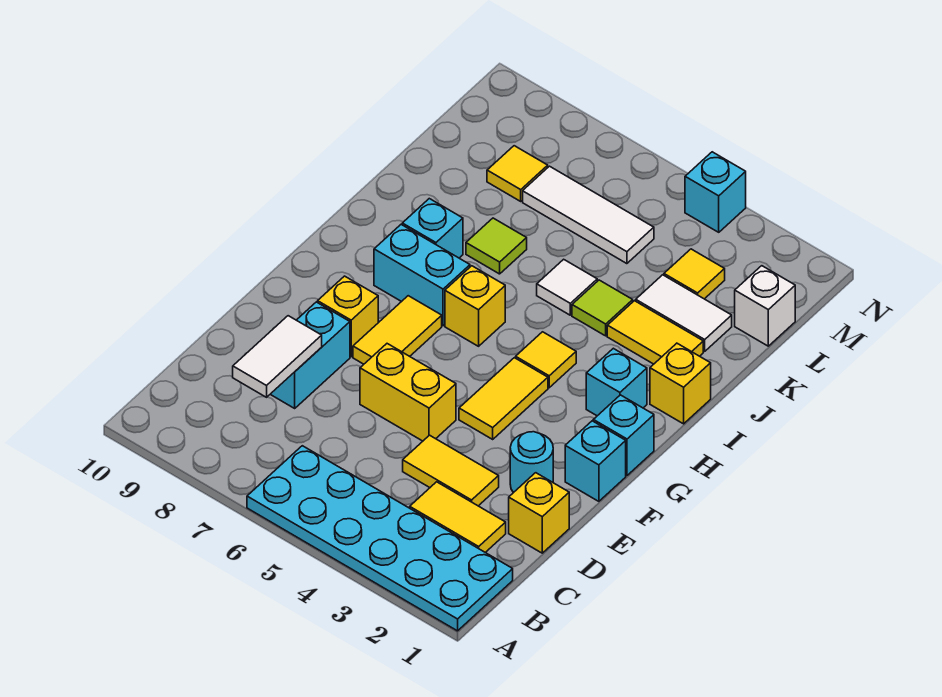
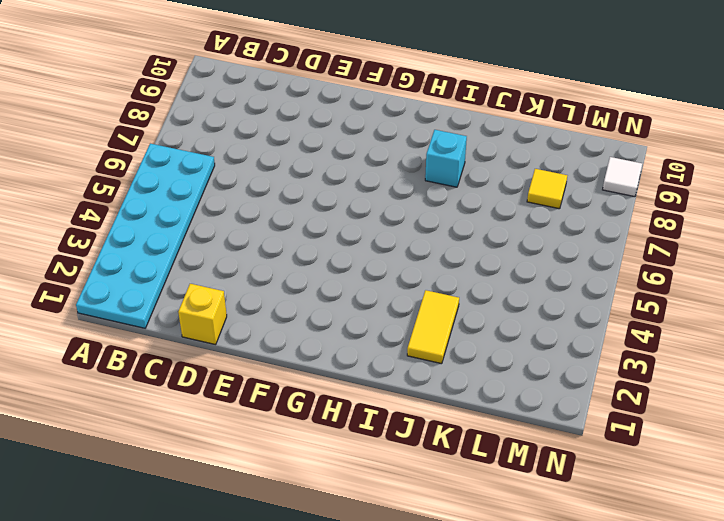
white tile N9 level 1 -> white tile J5 level 1
none -> yellow tile C2:C3 level 1
none -> yellow tile D3:D4 level 1
none -> cyan brick D8:E8 level 1

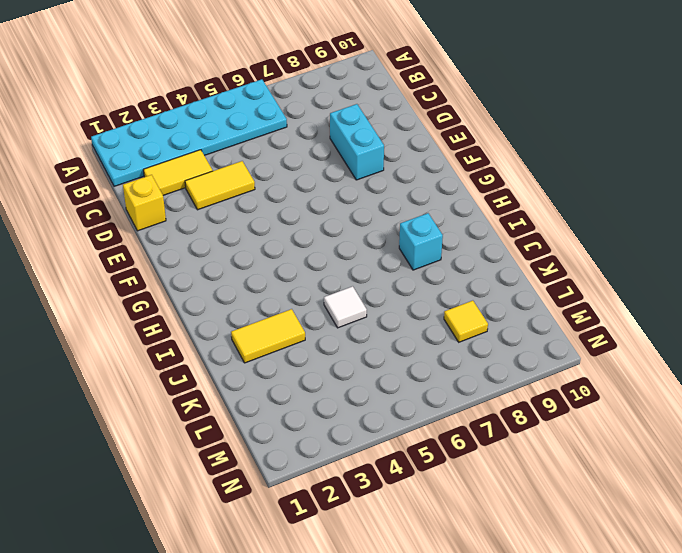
none -> cyan round brick E2 level 1
none -> yellow brick E5:E6 level 1
none -> cyan brick F1 level 1

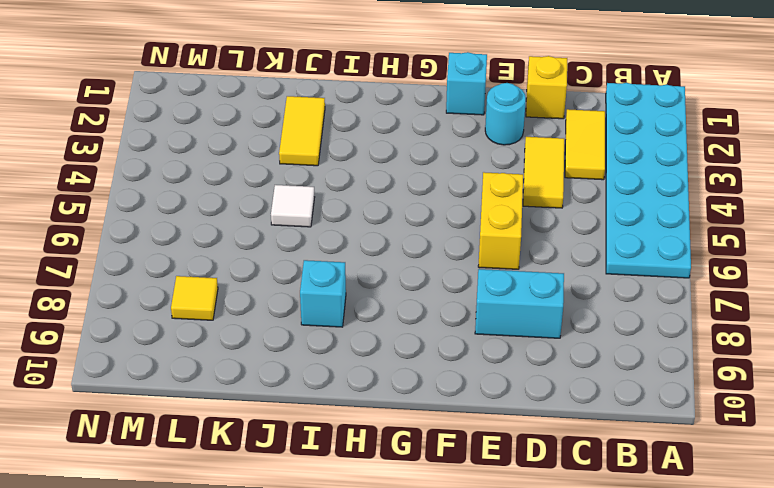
none -> yellow tile F4:G4 level 1
none -> yellow tile F7:G7 level 1
none -> yellow brick F8 level 1

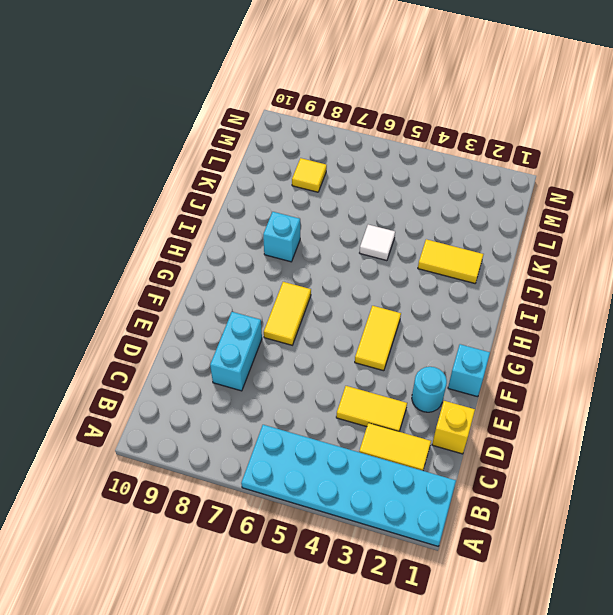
none -> yellow brick E5:E6 level 1
none -> yellow brick F8 level 1
none -> cyan brick G1 level 1

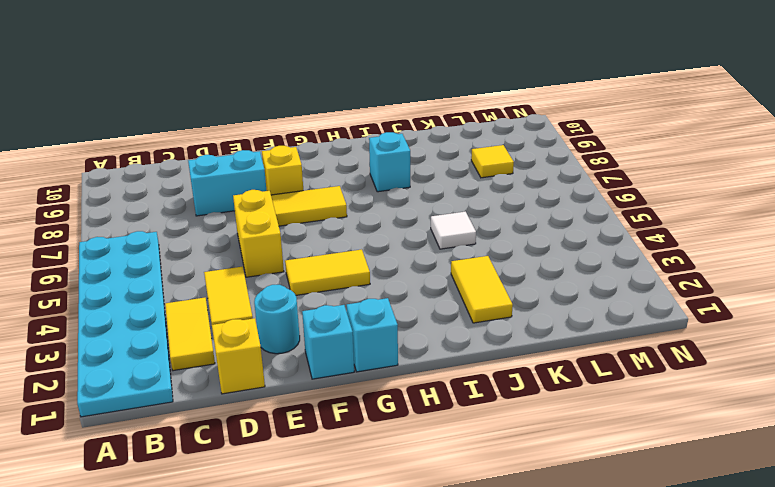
none -> cyan brick H2 level 1
none -> yellow tile H4 level 1
none -> yellow brick H6 level 1

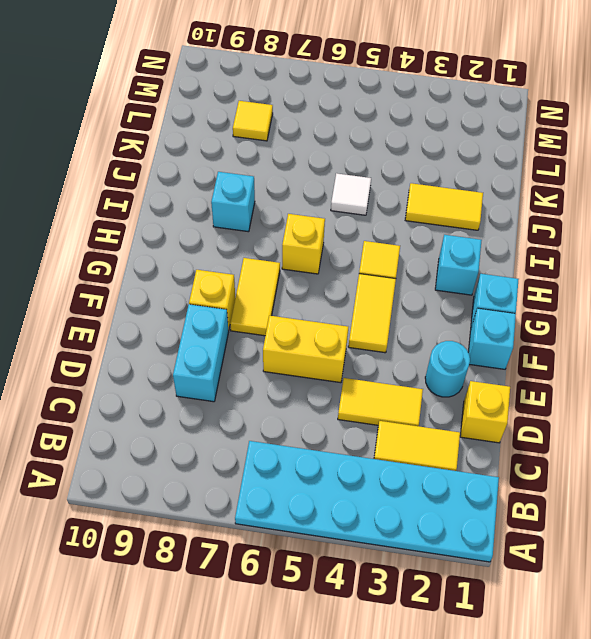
none -> cyan brick H7:H8 level 1
none -> yellow brick I1 level 1
none -> lime tile J4 level 1

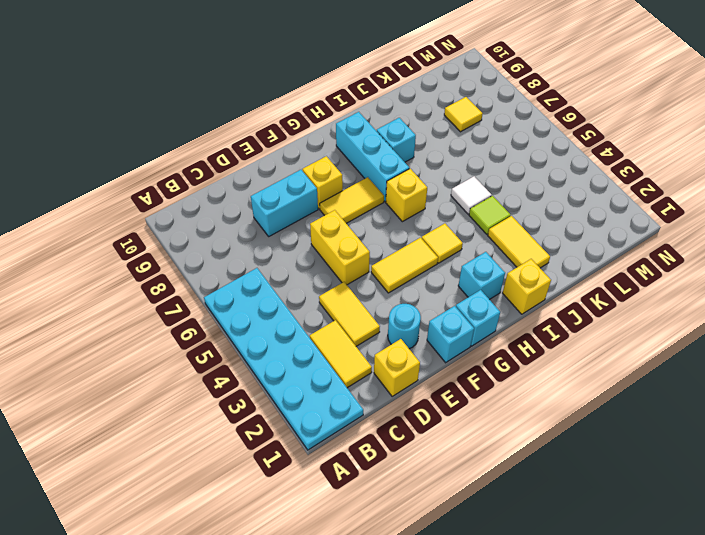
cyan brick H7:H9 level 1 -> cyan brick H7:H8 level 1
none -> lime tile J7 level 1
none -> white tile K2:K3 level 1
none -> white brick L1 level 1

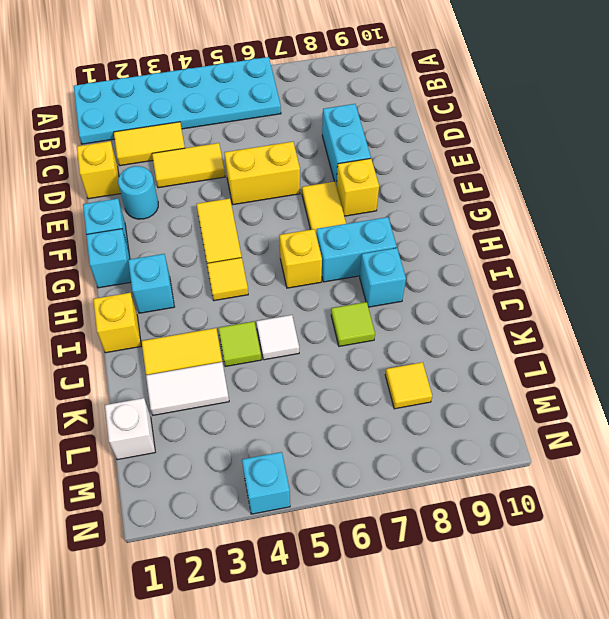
none -> yellow tile L3 level 1
none -> white tile L5:L7 level 1
none -> white tile C8:D8 level 2

